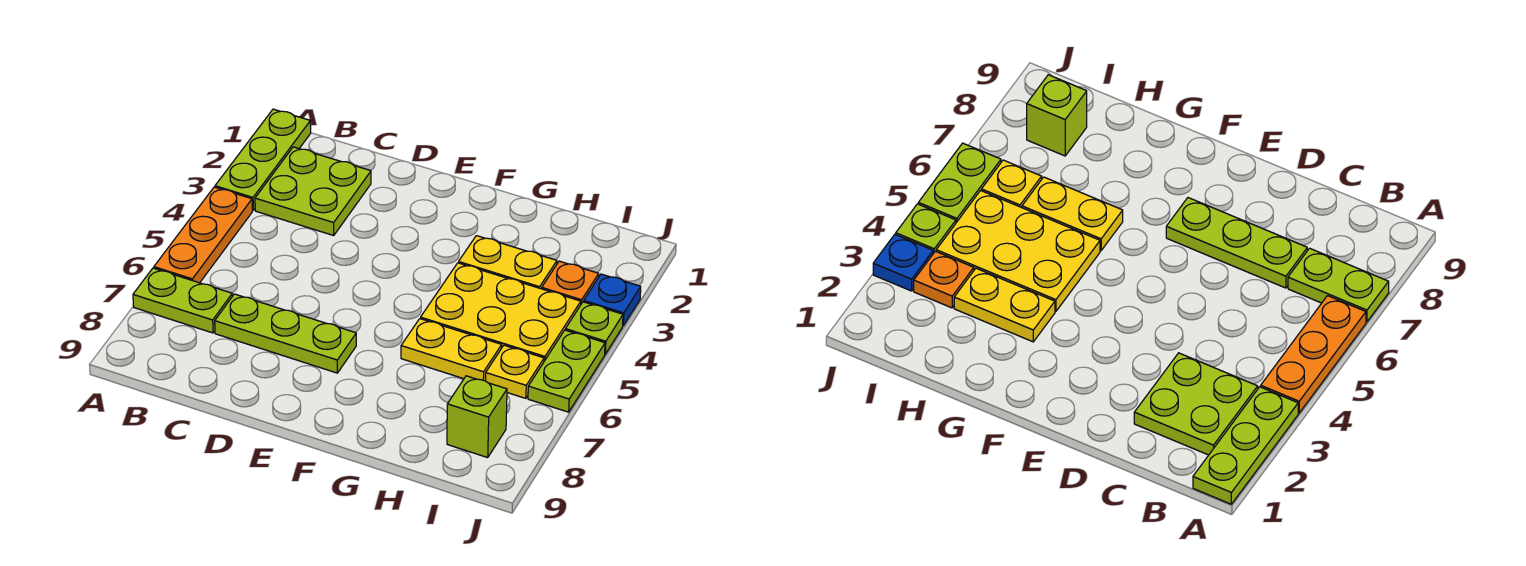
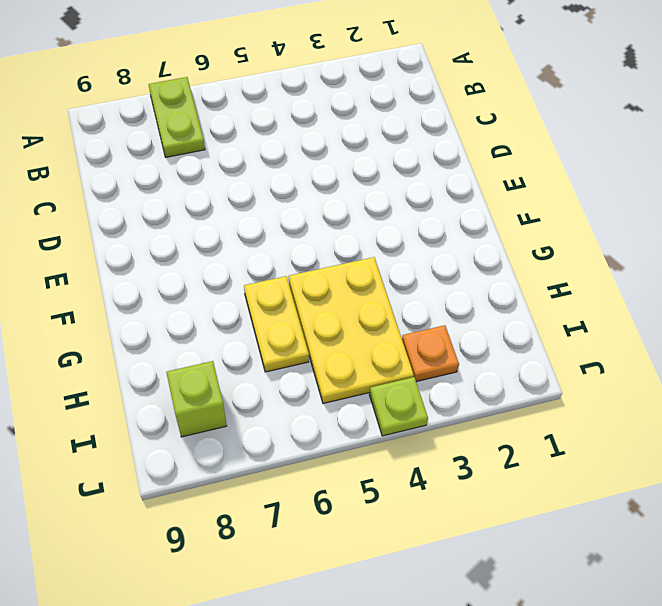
none -> lime plate A1:A3 level 1
none -> orange plate A4:A6 level 1
none -> lime plate B2:C3 level 1

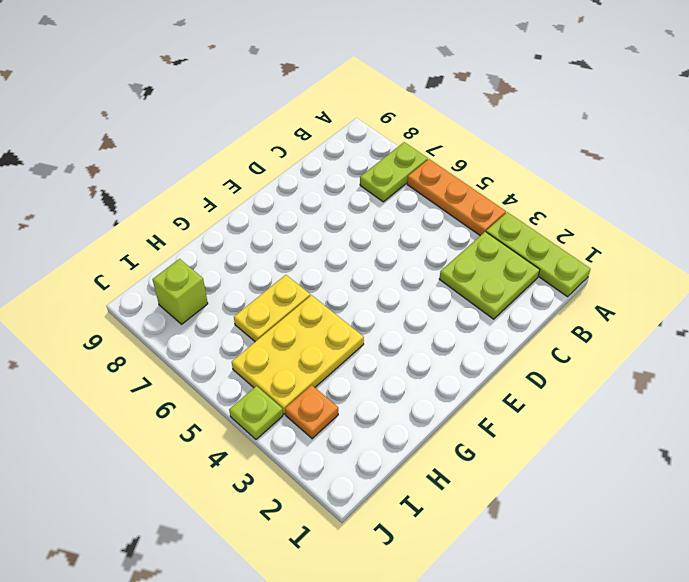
none -> lime plate C7:E7 level 1
none -> yellow plate G3:H3 level 1
none -> yellow plate I6 level 1

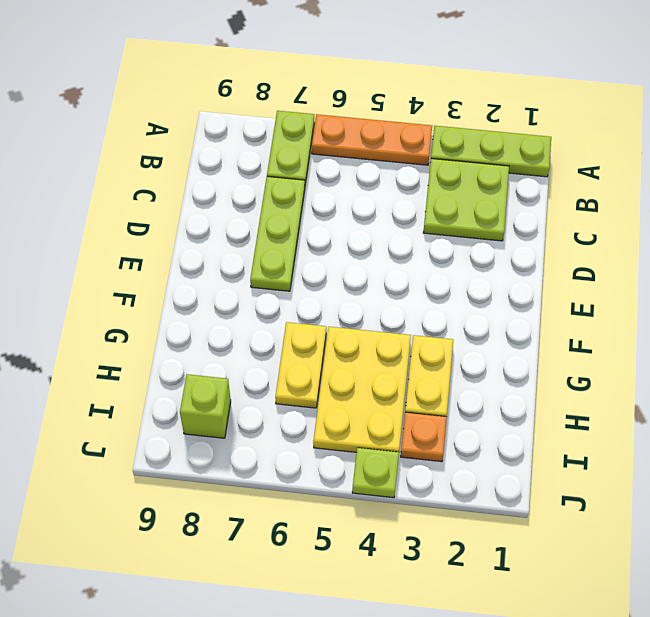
none -> yellow plate I6 level 1
none -> blue plate J3 level 1
none -> lime plate J5:J6 level 1

